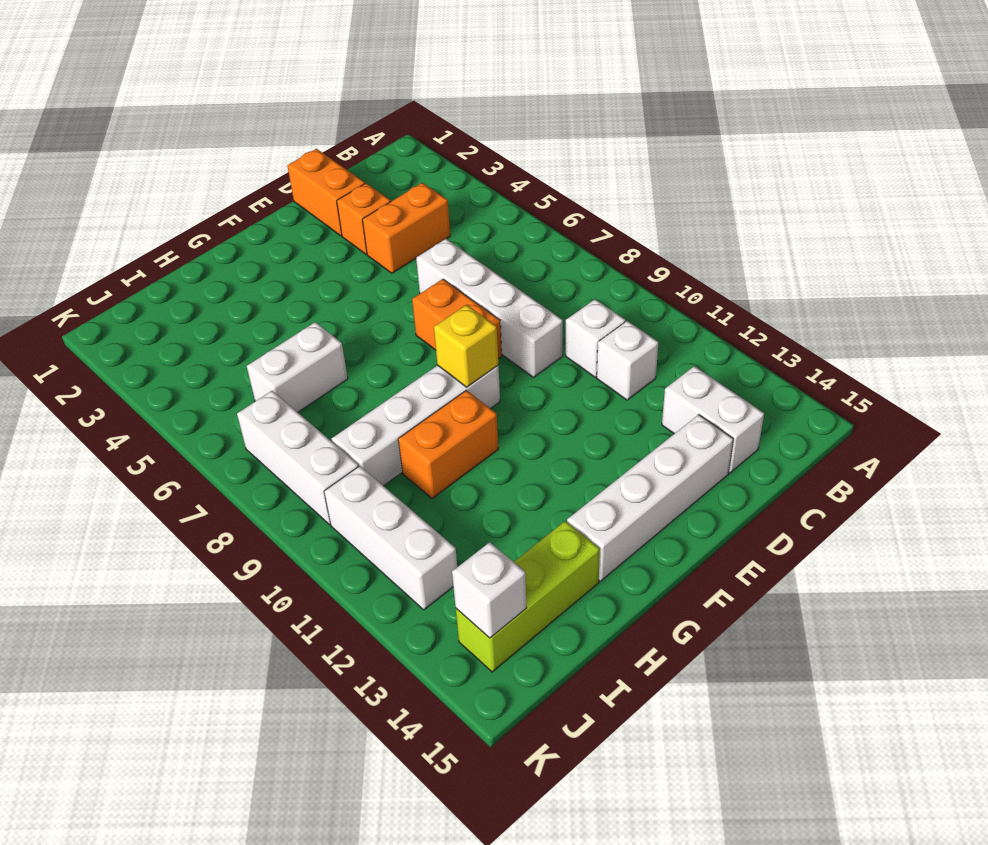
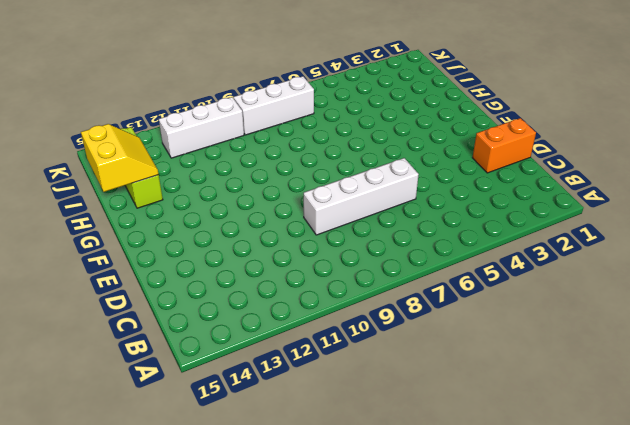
yellow slope H14:I15 level 2 top 15 -> none
none -> orange brick C4:D4 level 1
none -> white brick C10 level 1
none -> white brick C11 level 1

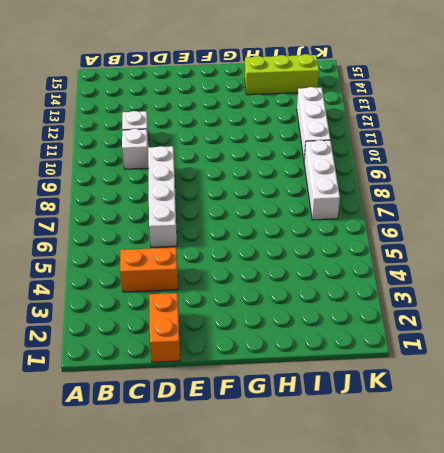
none -> white brick C13:C14 level 1
none -> orange brick D3 level 1
none -> white brick D14:G14 level 1

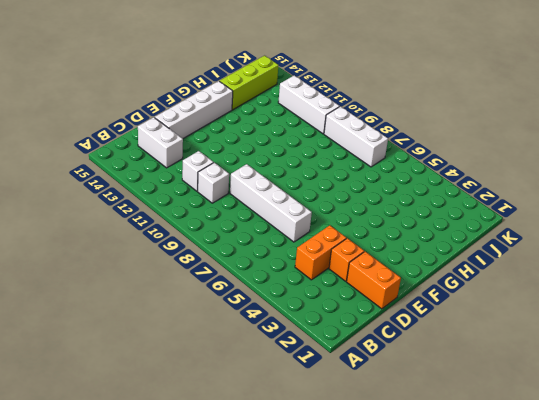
none -> orange brick E7:E8 level 1
none -> white brick F9:I9 level 1
none -> orange brick G10:H10 level 1

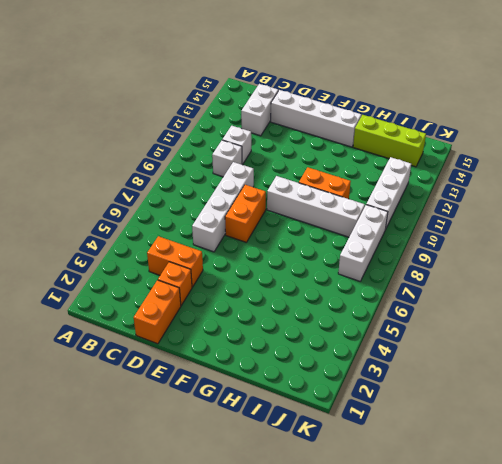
none -> white brick H6:I6 level 1
none -> yellow brick F9 level 2
none -> white brick J14 level 2

